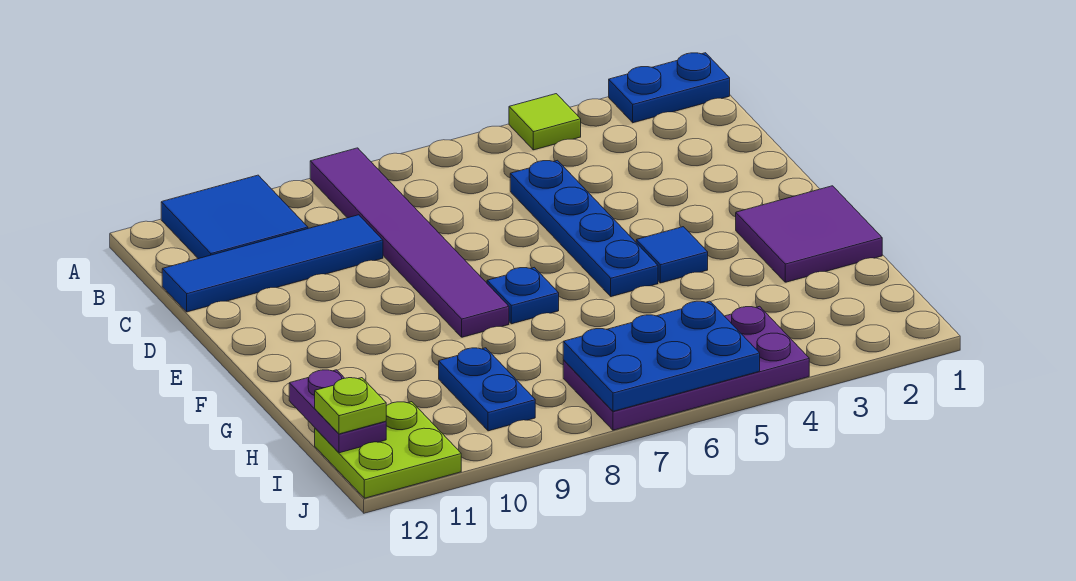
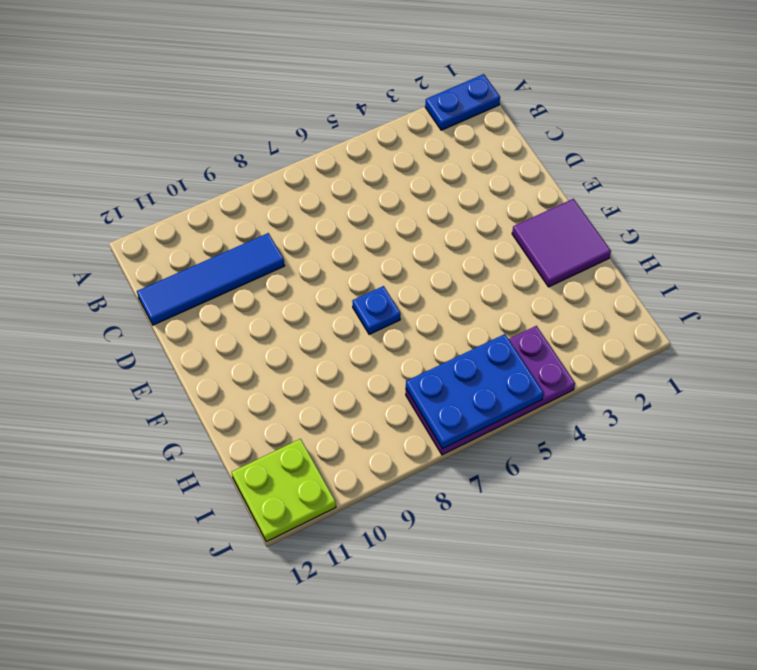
none -> lime tile A4 level 1
none -> purple tile A8:F8 level 1
none -> blue tile A10:B11 level 1

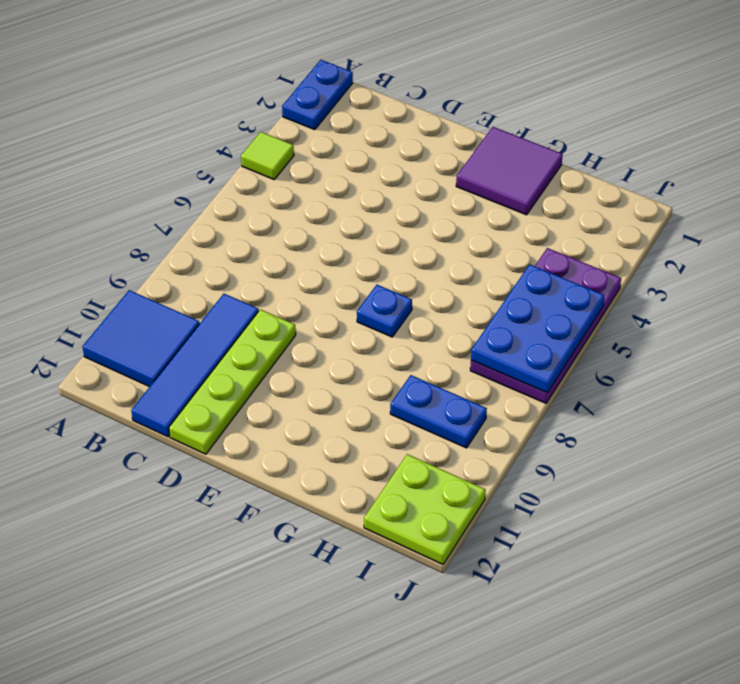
lime plate D9:D12 level 1 -> none
none -> purple tile A8:F8 level 1
none -> blue plate C5:F5 level 1
none -> blue tile F4 level 1

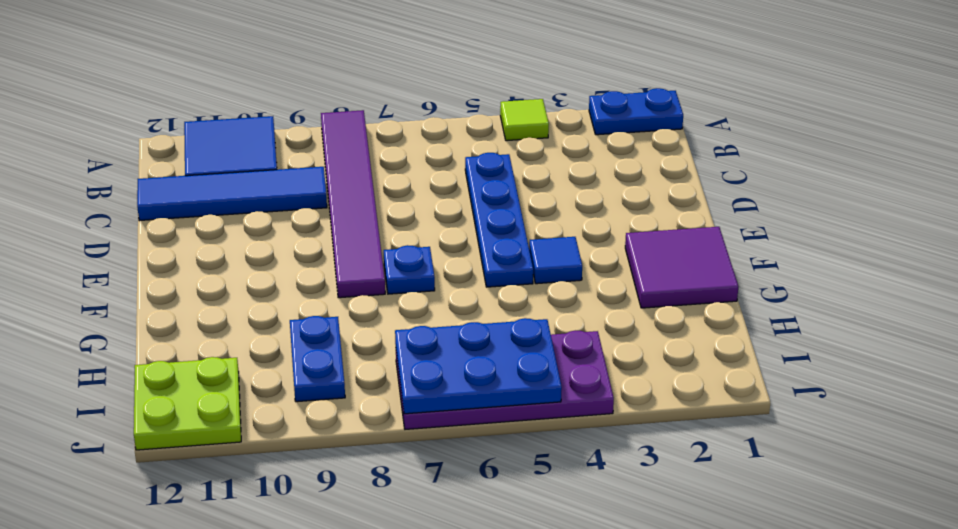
none -> purple plate H12:I12 level 2
none -> lime plate I12 level 3

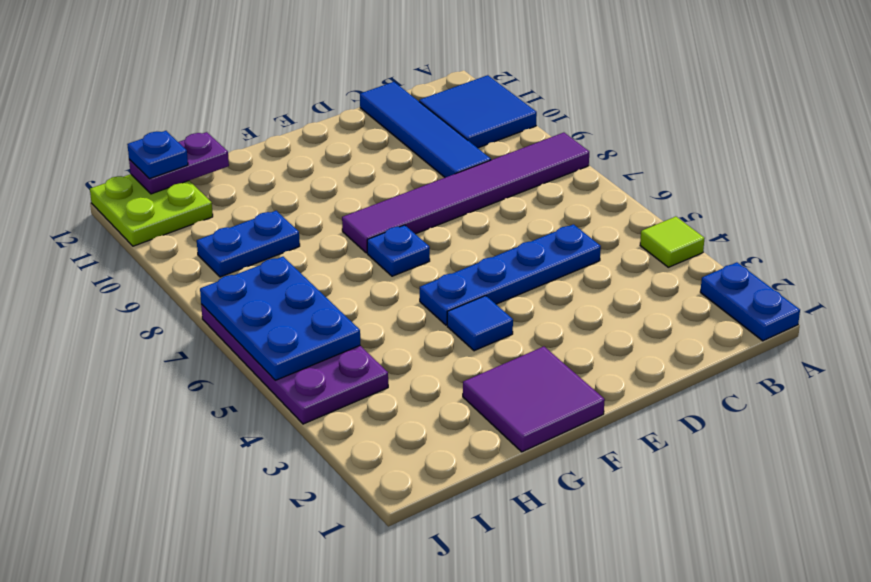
blue plate I12 level 3 -> lime plate I12 level 3

